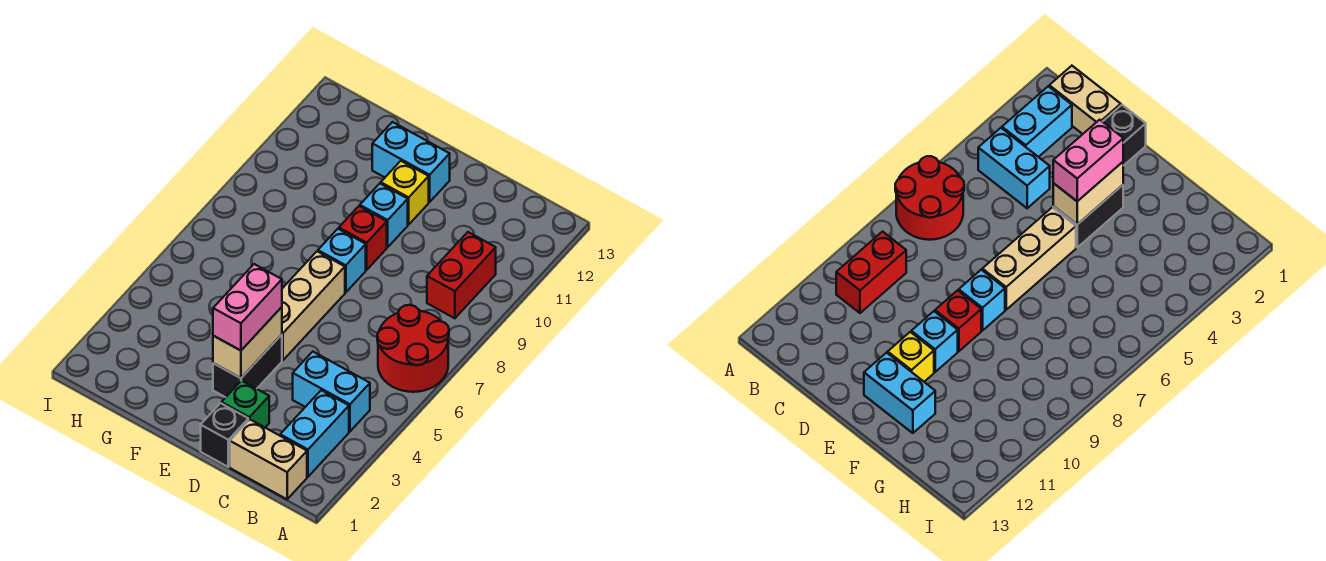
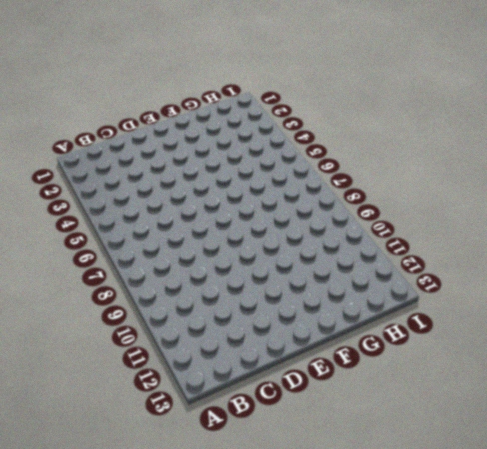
none -> red round brick A6:B7 level 1
none -> tan brick B1:C1 level 1
none -> cyan brick B2:B3 level 1

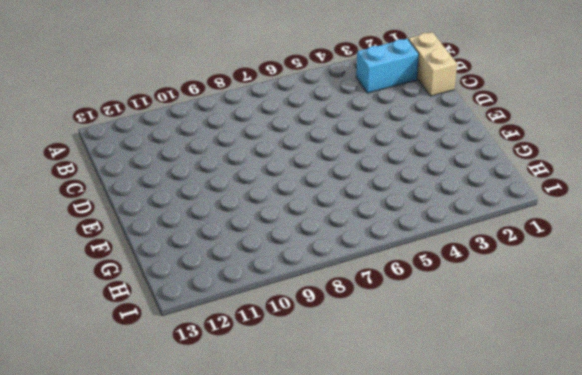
none -> red round brick A6:B7 level 1
none -> cyan brick B4:C4 level 1
none -> red brick B9:B10 level 1

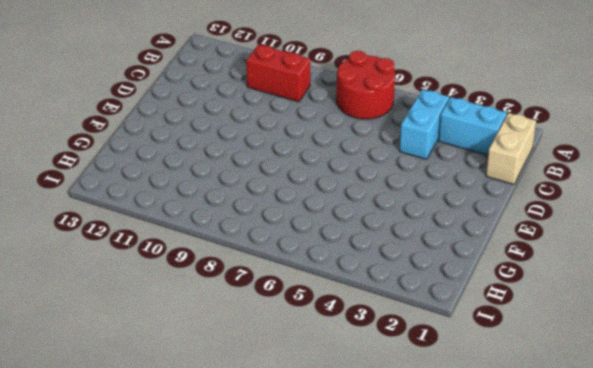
none -> black brick D1 level 1
none -> green brick D2 level 1
none -> black brick E3:E4 level 1

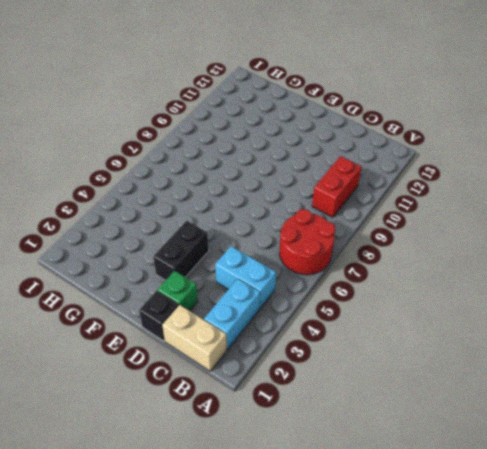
none -> tan brick E5:E7 level 1
none -> cyan brick E8 level 1
none -> red brick E9 level 1

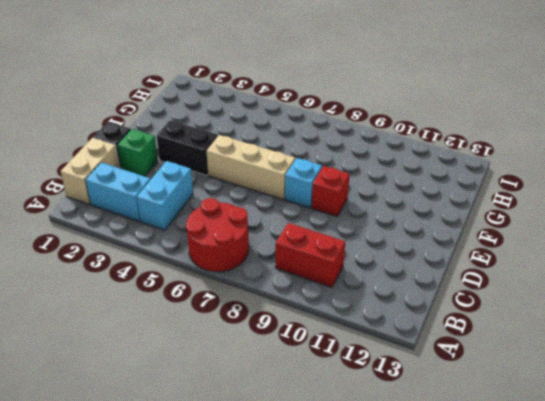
none -> cyan brick E10 level 1
none -> yellow brick E11 level 1
none -> cyan brick E12:F12 level 1

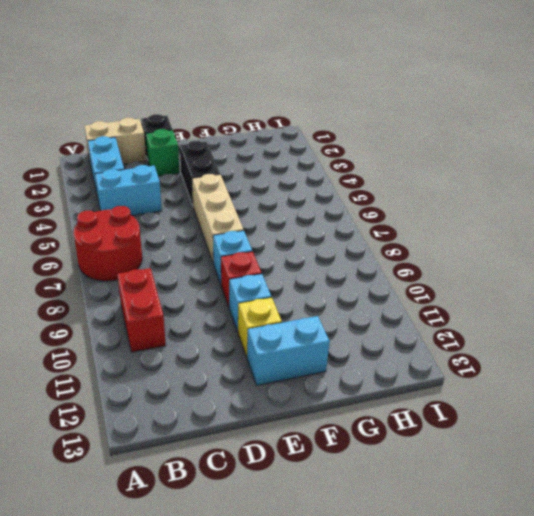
none -> tan brick E3:E4 level 2
none -> pink brick E3:E4 level 3

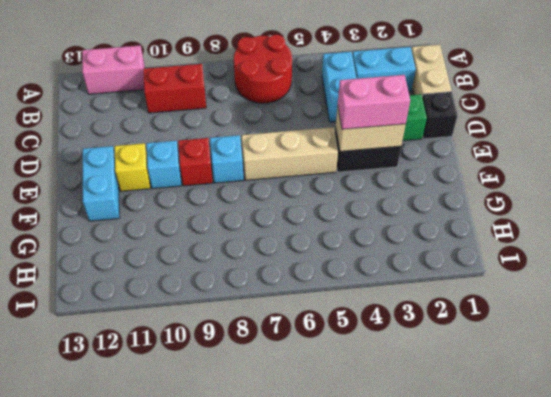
pink brick A11:A12 level 1 -> none

